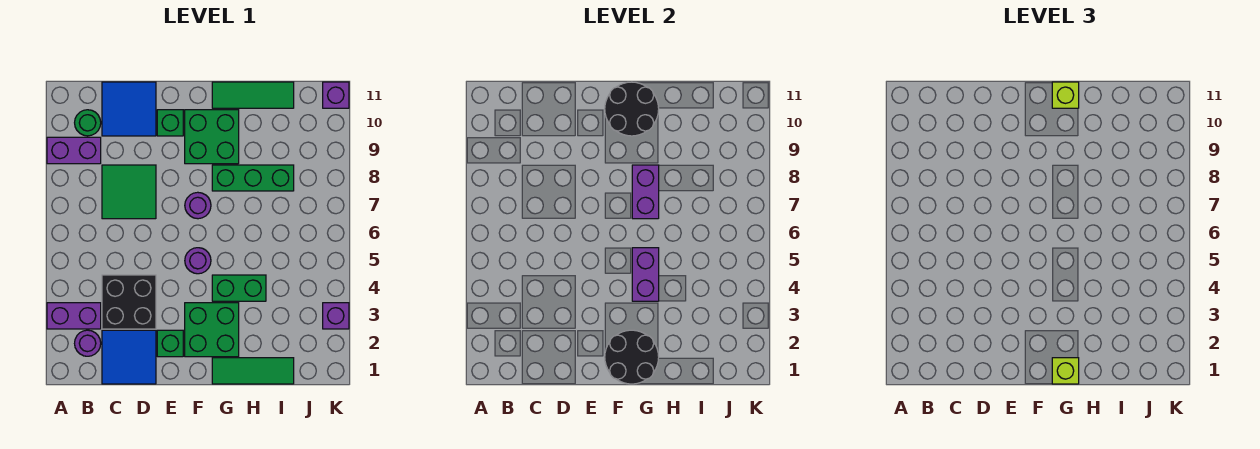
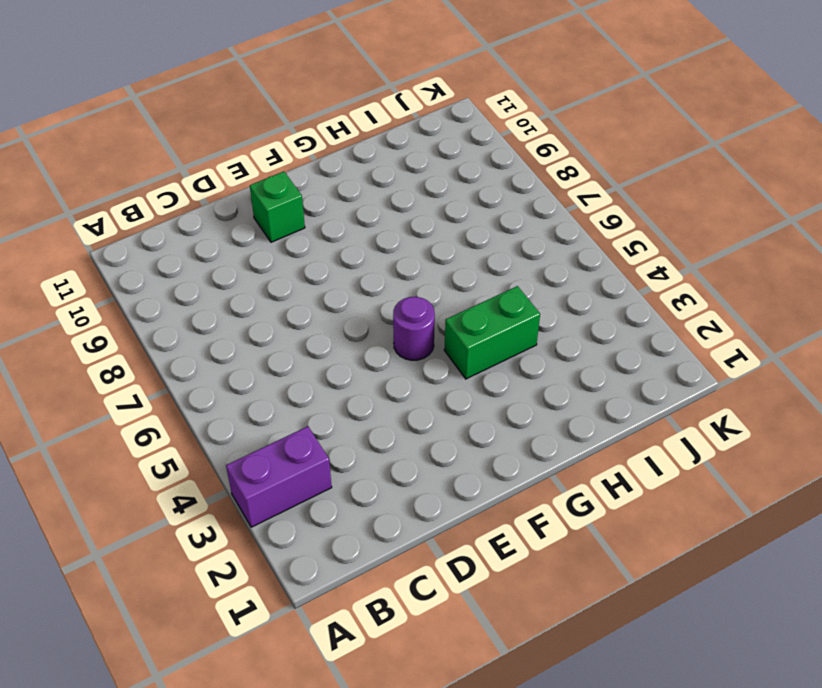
none -> purple brick A9:B9 level 1
none -> purple round brick B2 level 1
none -> green round brick B10 level 1

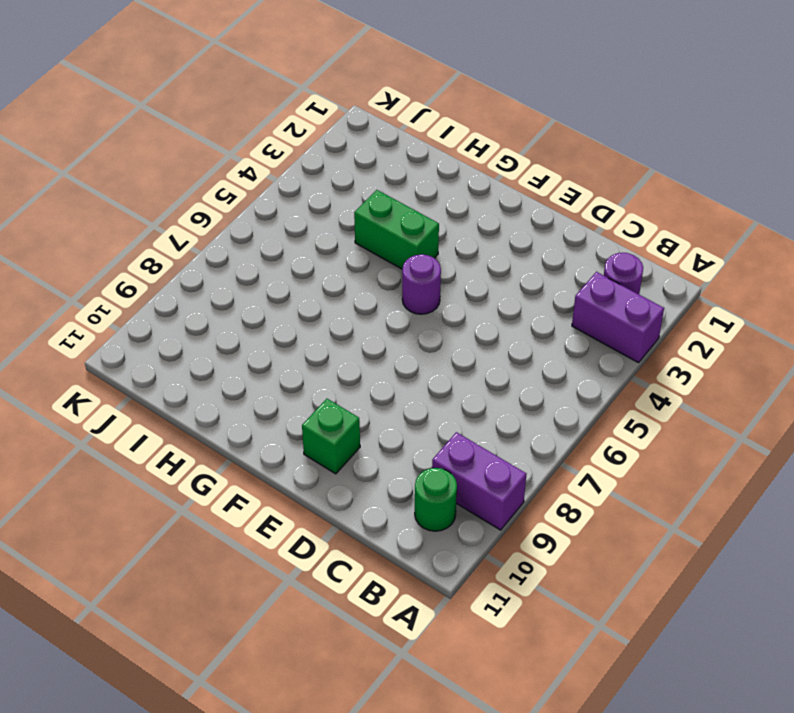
none -> blue tile C1:D2 level 1
none -> black brick C3:D4 level 1
none -> green tile C7:D8 level 1

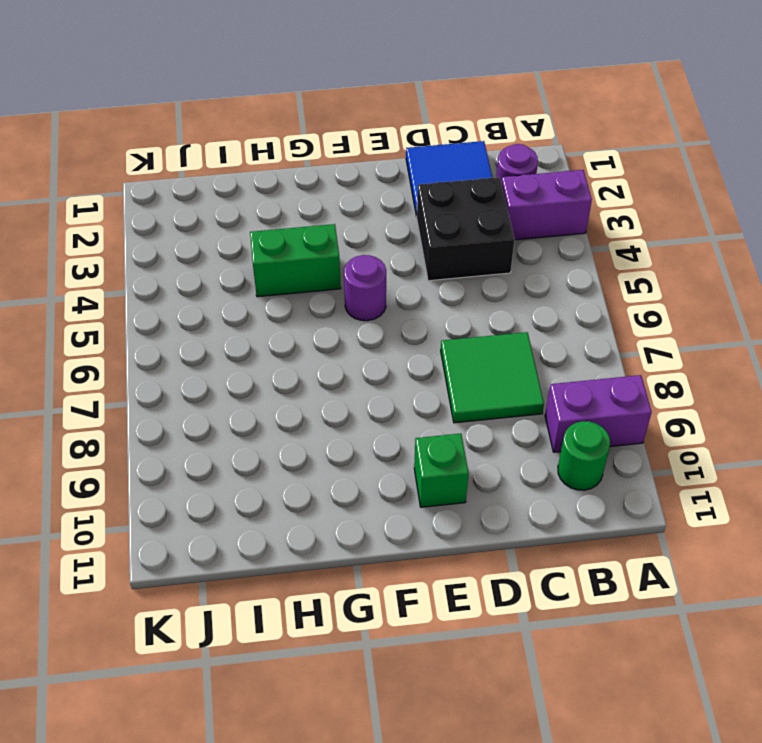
none -> blue tile C10:D11 level 1
none -> green brick E2 level 1
none -> green brick F2:G3 level 1

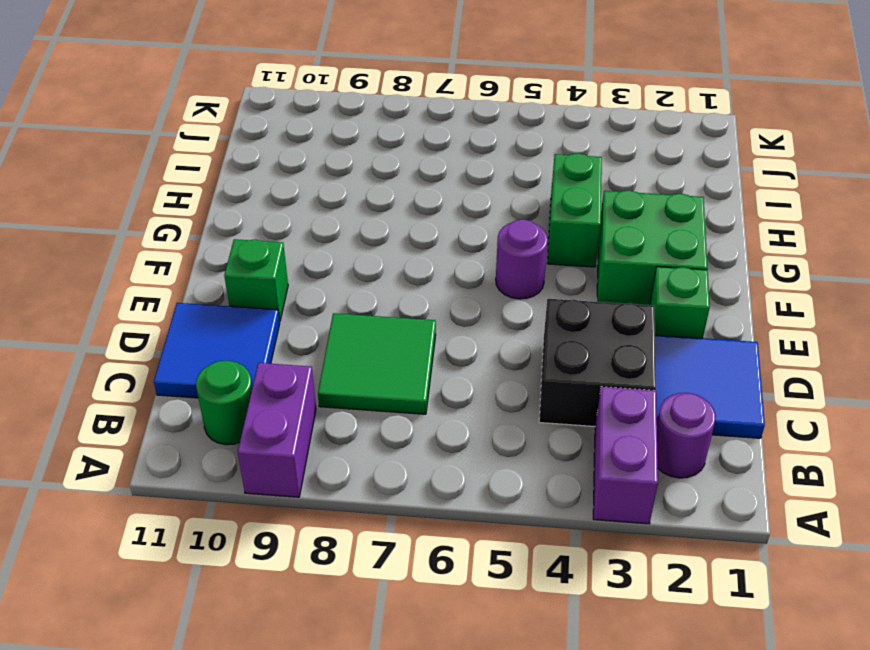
none -> purple round brick F7 level 1
none -> green brick F9:G10 level 1
none -> green tile G1:I1 level 1

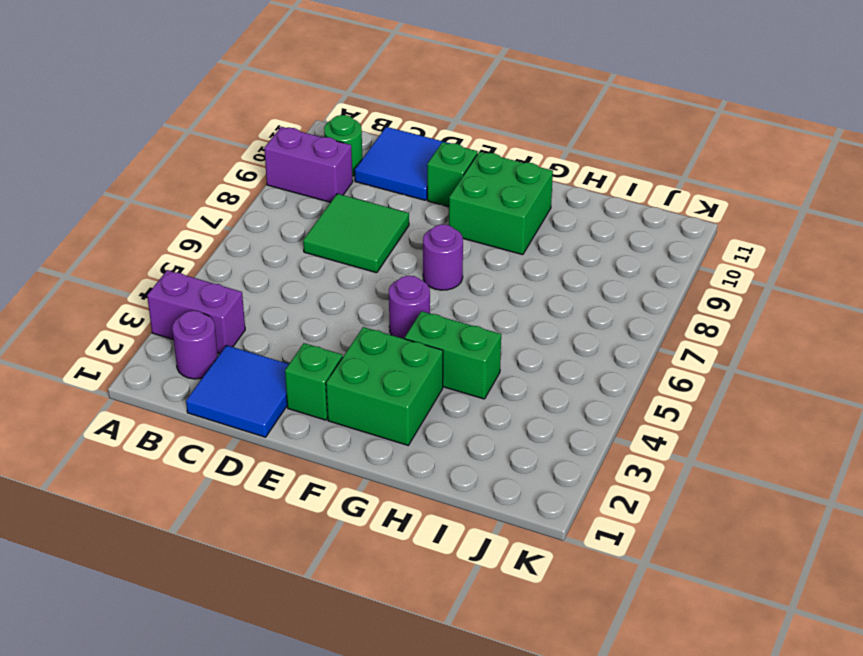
none -> black brick C3:D4 level 1
none -> green tile G1:I1 level 1
none -> green brick G8:I8 level 1

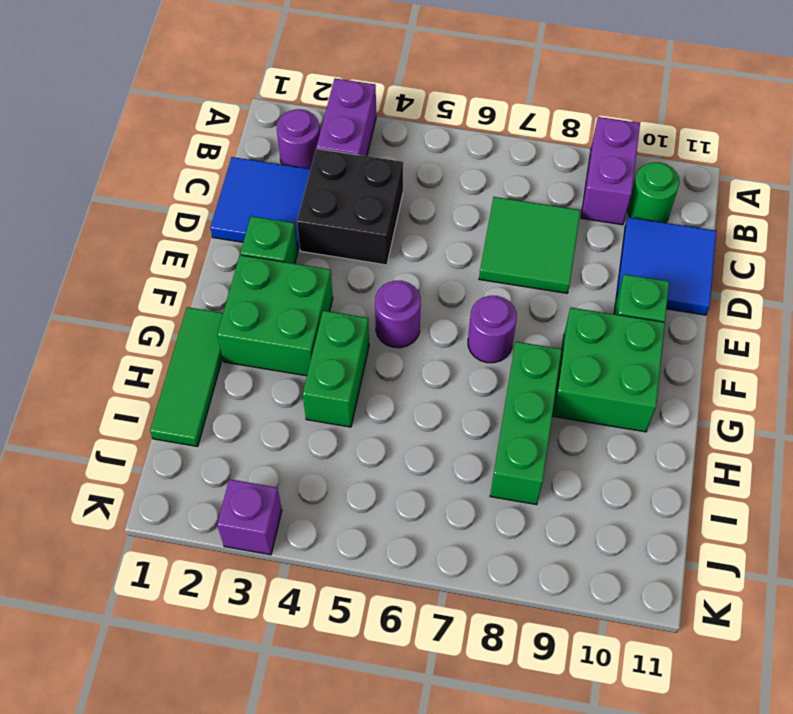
none -> green tile G11:I11 level 1
none -> purple brick K11 level 1
none -> black round brick F1:G2 level 2

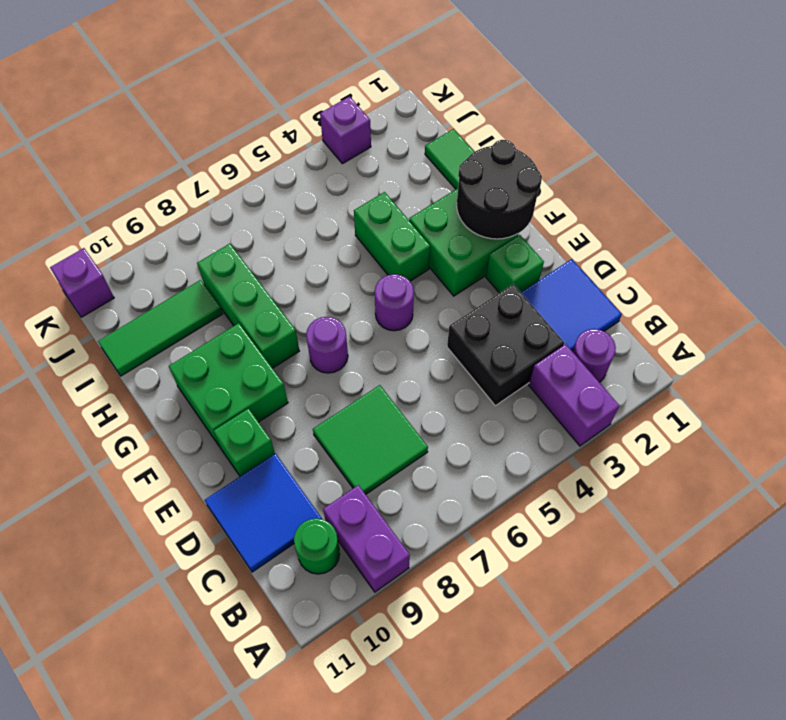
green tile I9:I11 level 1 -> green tile G11:I11 level 1
none -> black round brick F10:G11 level 2
none -> purple brick G4:G5 level 2
none -> purple brick G7:G8 level 2

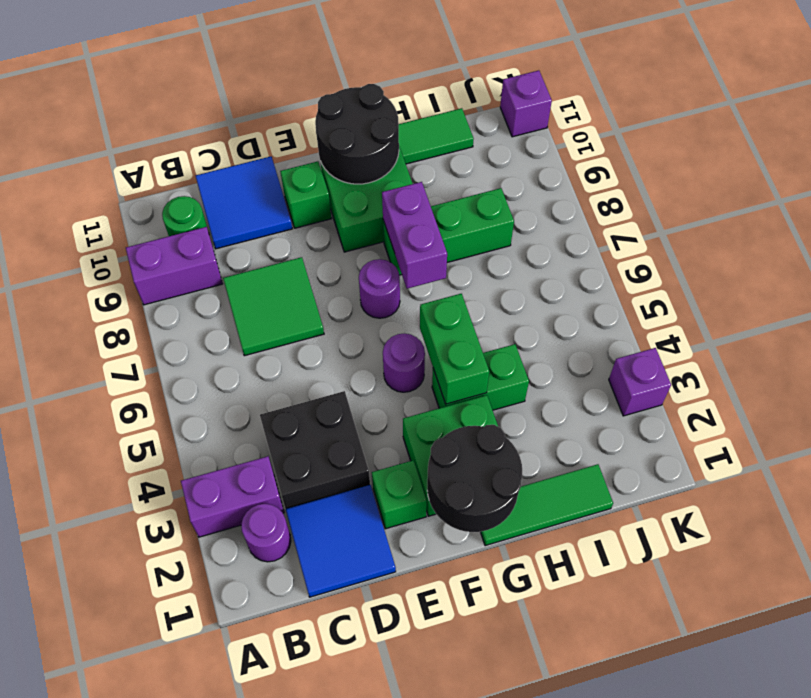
green brick G4:G5 level 2 -> purple brick G4:G5 level 2
none -> lime brick G1 level 3
none -> lime brick G11 level 3

